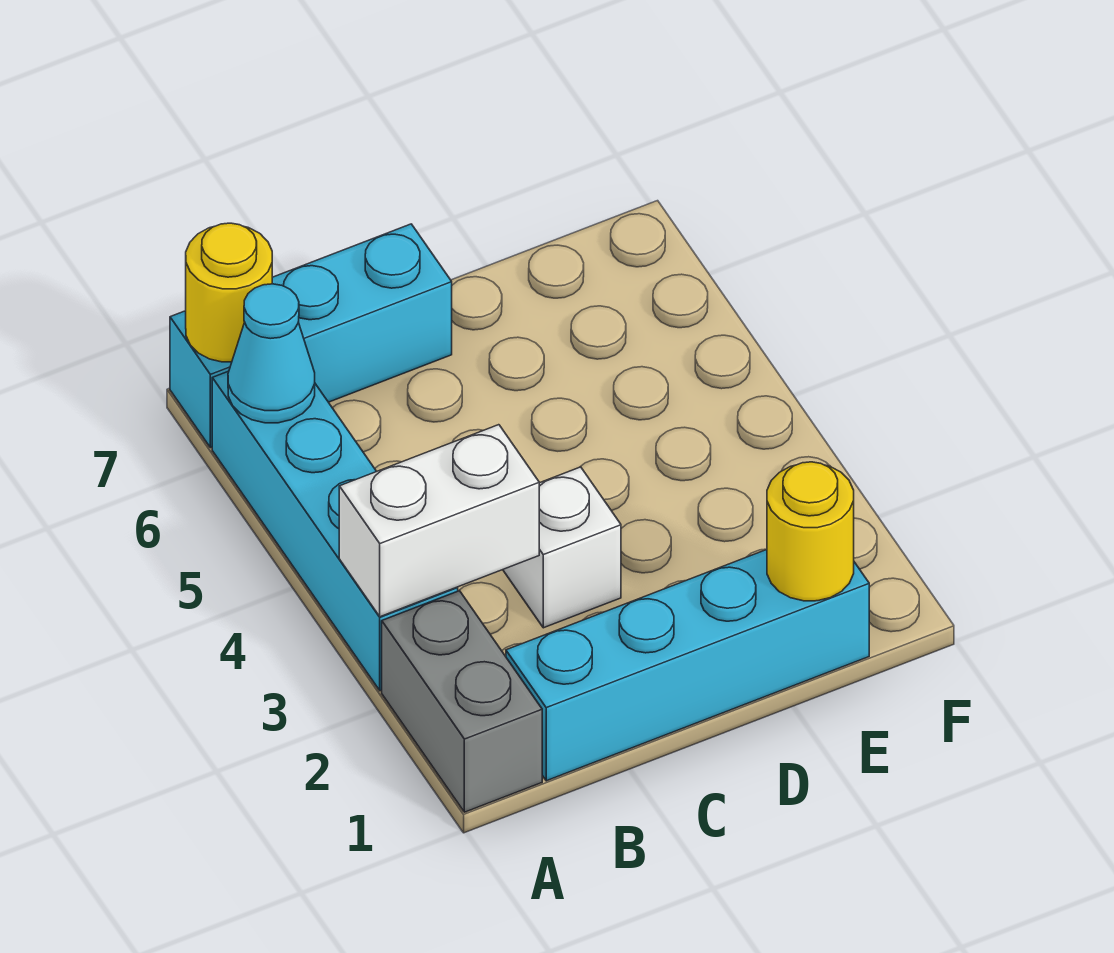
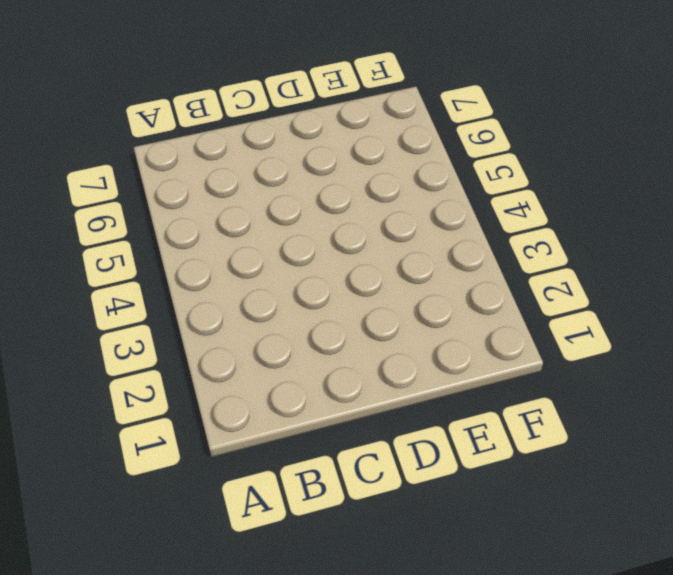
none -> grey brick A1:A2 level 1
none -> cyan brick A3:A6 level 1

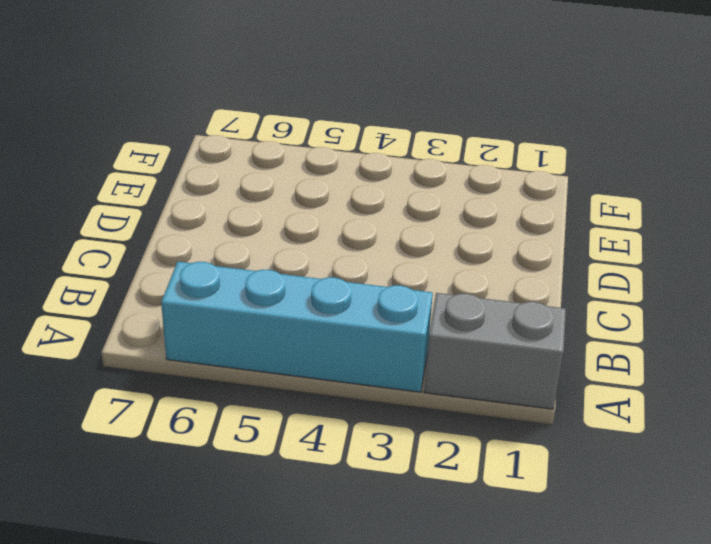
none -> cyan brick A7:C7 level 1
none -> cyan brick B1:E1 level 1

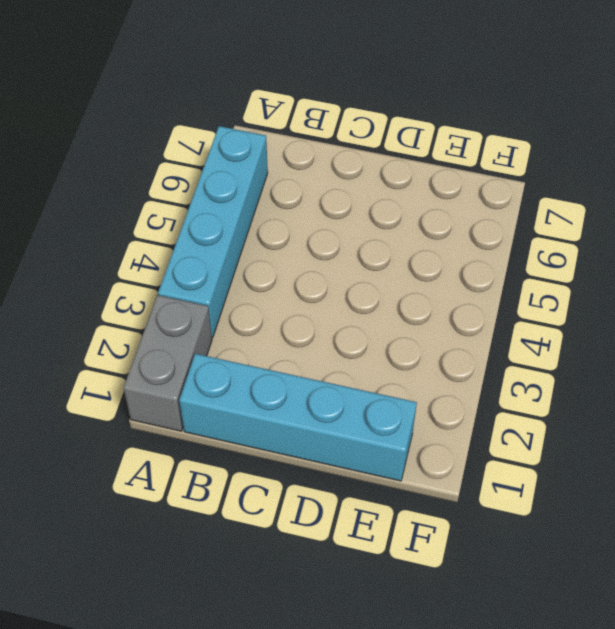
none -> cyan brick A7:C7 level 1
none -> white brick C3 level 1

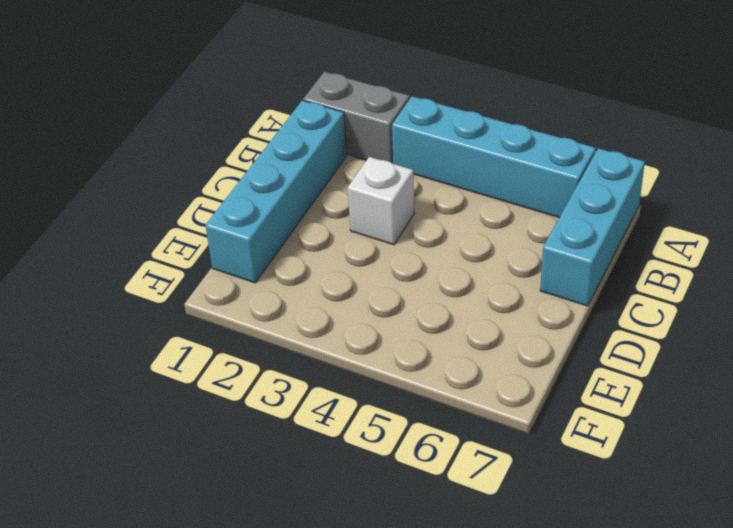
none -> white brick A3:B3 level 2
none -> cyan cone A6 level 2

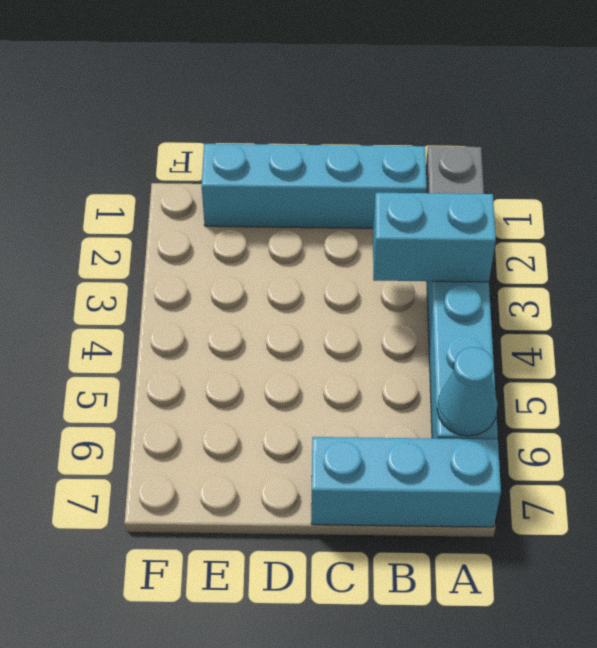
cyan brick A3:B3 level 2 -> white brick A3:B3 level 2
none -> white brick C3 level 1
none -> yellow round brick A7 level 2

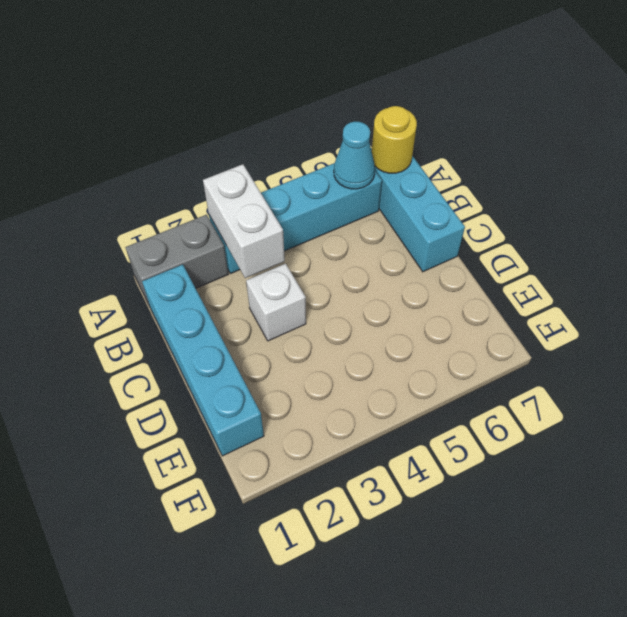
none -> yellow round brick E1 level 2

